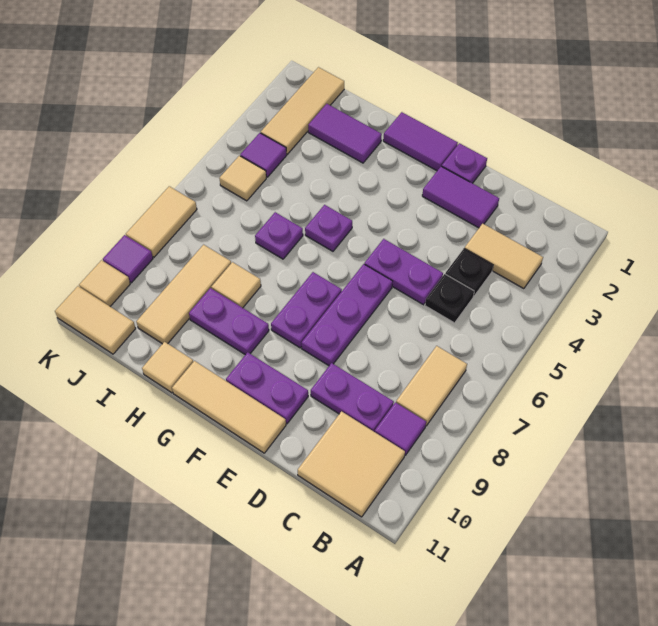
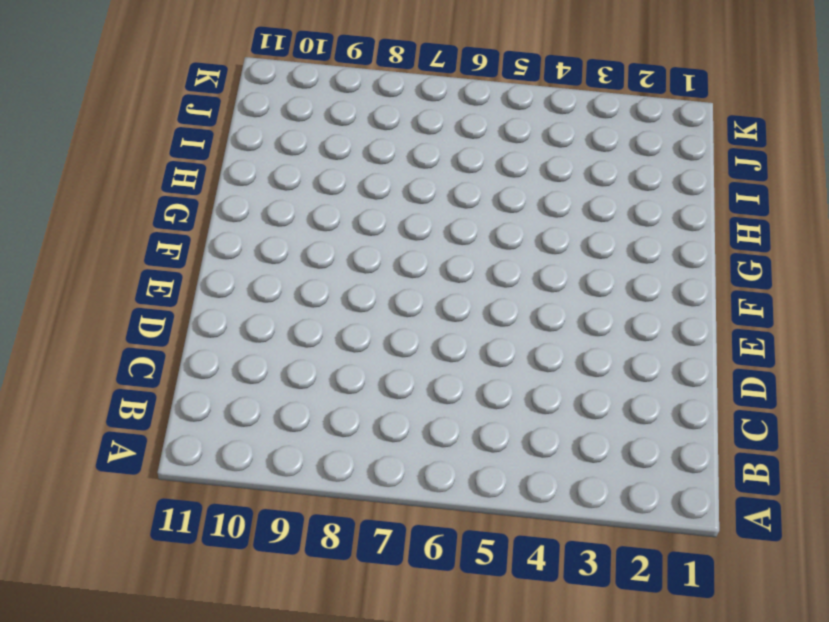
none -> tan tile B3:C3 level 1
none -> tan tile B7:B8 level 1
none -> purple tile B9 level 1

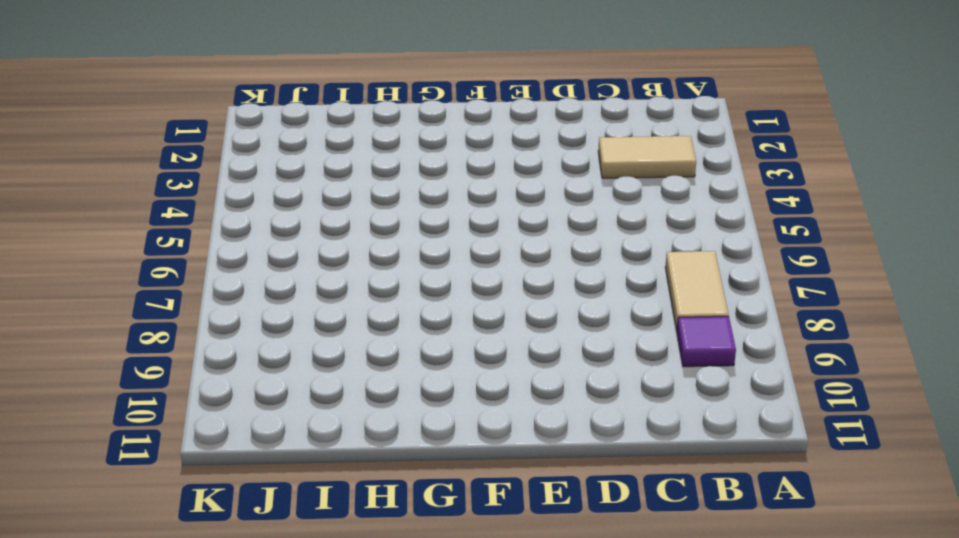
none -> tan tile B10:C11 level 1
none -> black plate C4 level 1
none -> black plate C5 level 1

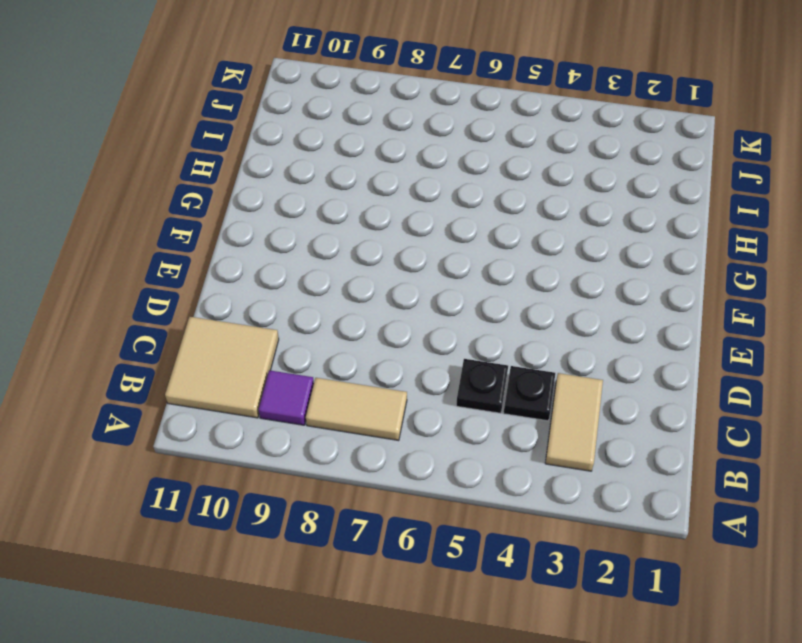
none -> purple plate C9:D9 level 1
none -> purple tile D2:E2 level 1
none -> purple plate D5:E5 level 1

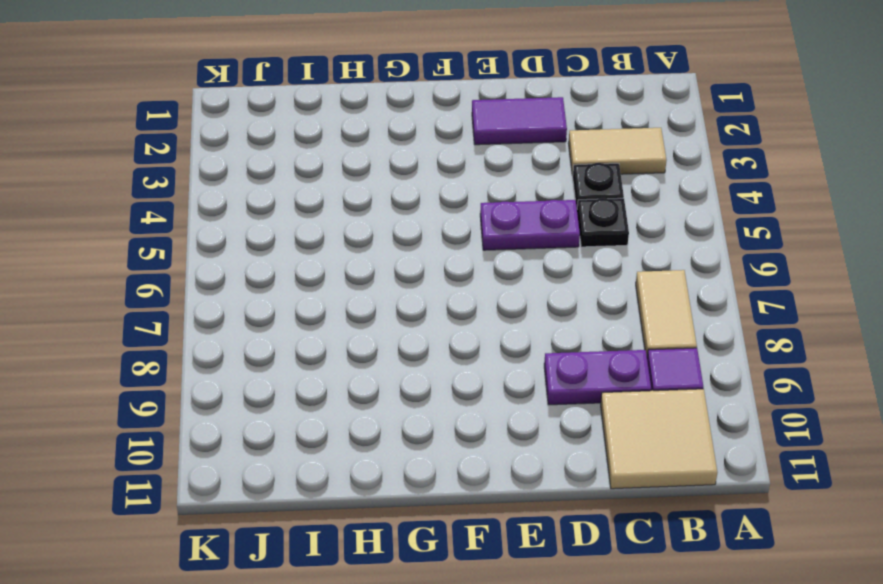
none -> purple plate E1 level 1
none -> purple plate E6:E8 level 1
none -> purple plate E10:F10 level 1

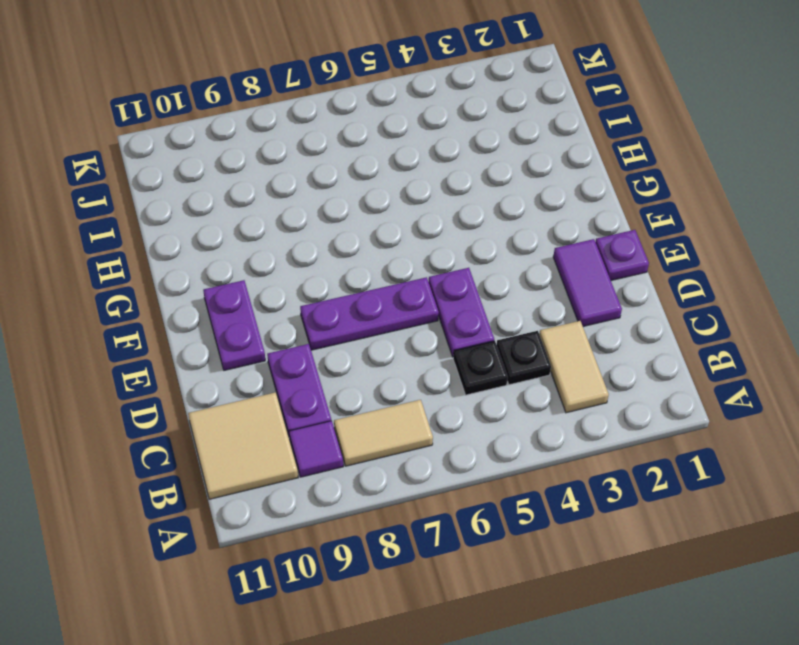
none -> tan tile E11:G11 level 1
none -> purple tile F1:G1 level 1
none -> purple plate F7:F8 level 1

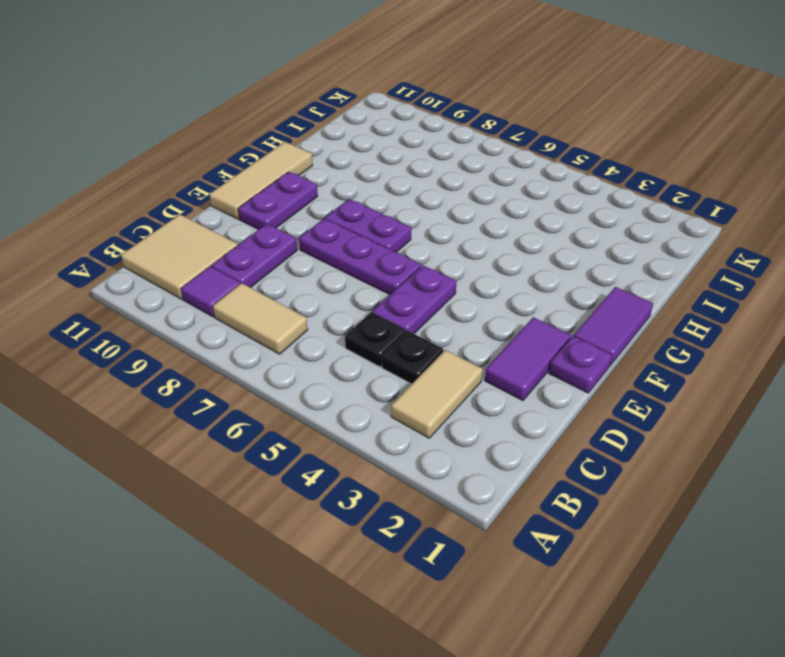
none -> purple plate G5 level 1
none -> purple plate G9:H9 level 1
none -> purple tile H2:I2 level 1

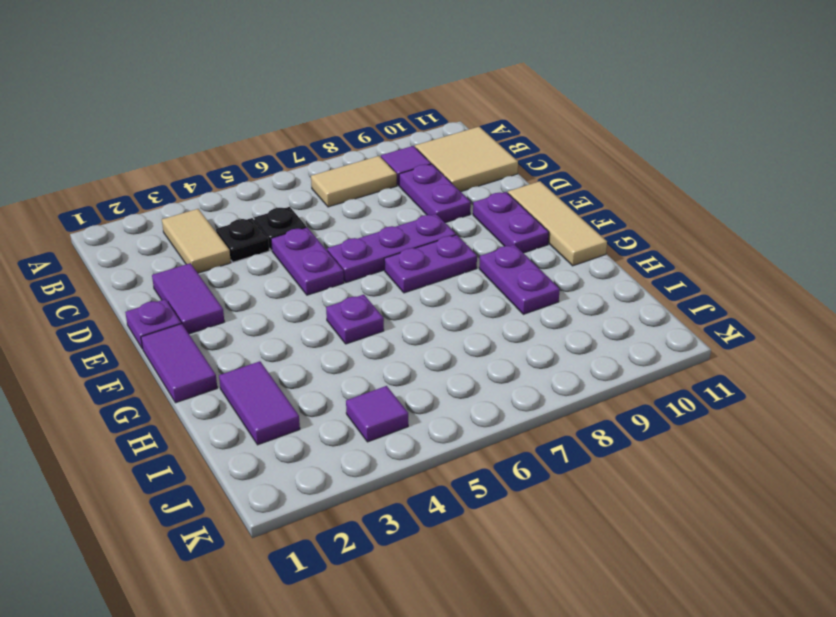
none -> purple plate H6 level 1
none -> tan tile H8 level 1
none -> tan tile H11 level 1

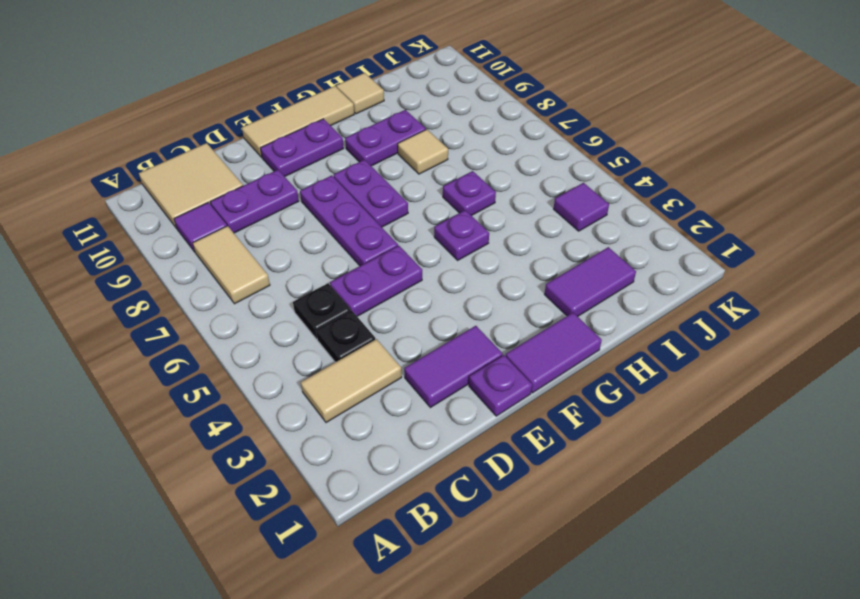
none -> tan tile I8:I10 level 1
none -> tan tile J1:J3 level 1
none -> tan tile J5 level 1

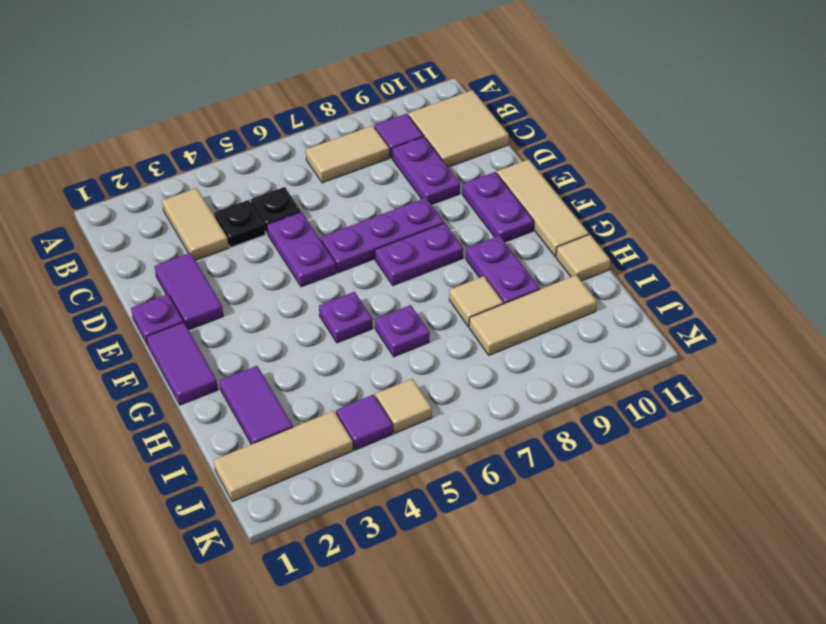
none -> tan tile J11:K11 level 1
none -> tan tile K7:K8 level 1
none -> purple tile K9 level 1

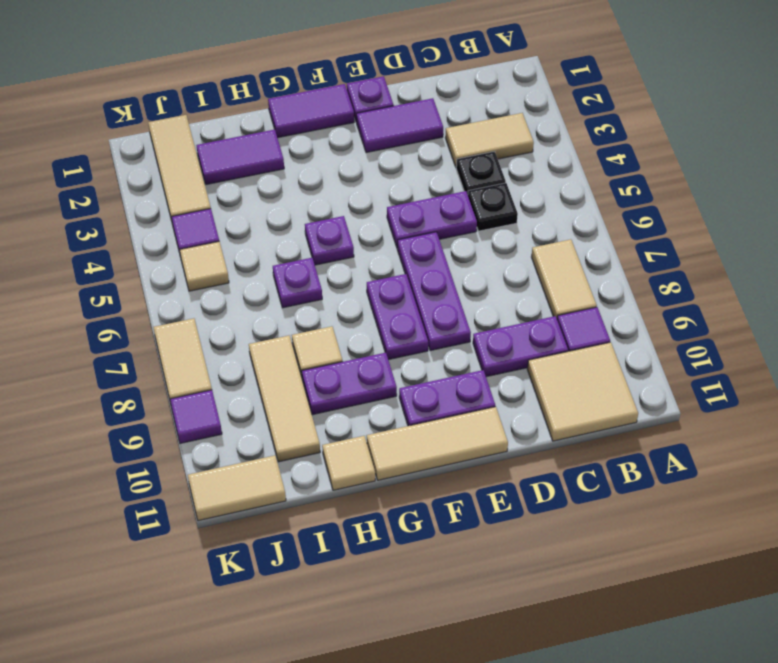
none -> tan tile K10 level 1

